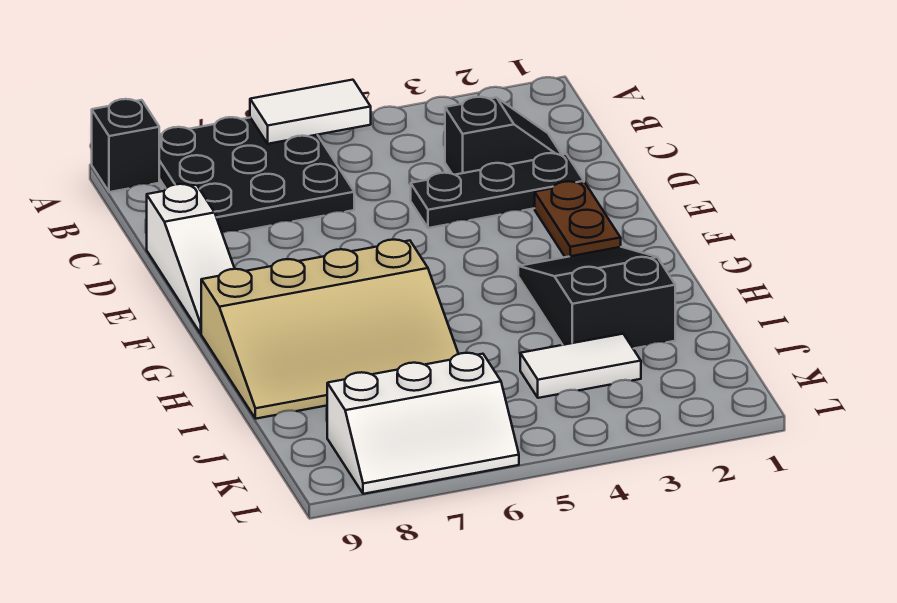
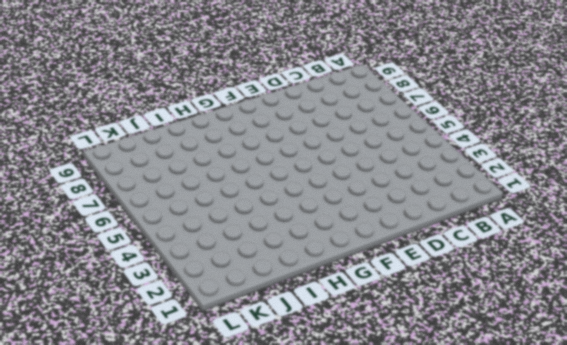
none -> black plate A6:C8 level 1
none -> black brick A9 level 1

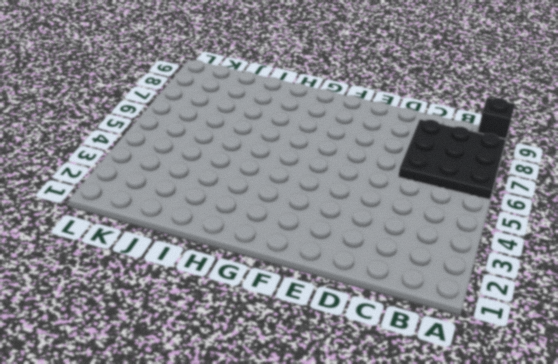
none -> black slope C2:C3 level 1 top 3
none -> black plate D2:D4 level 1

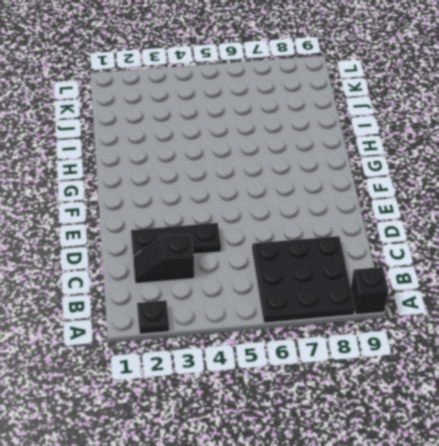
black plate A2 level 1 -> none
none -> white slope D9:F9 level 1 top D
none -> brown plate E2:F2 level 1

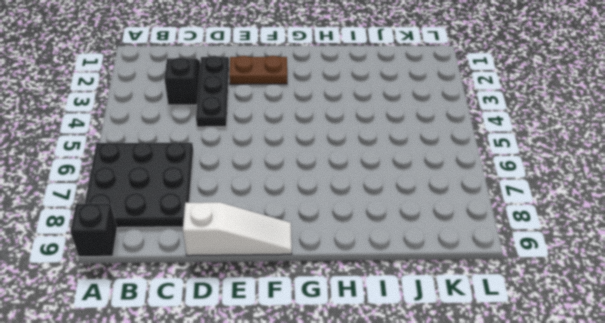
none -> black slope G2:I3 level 1 top I
none -> tan slope G6:I9 level 1 top G

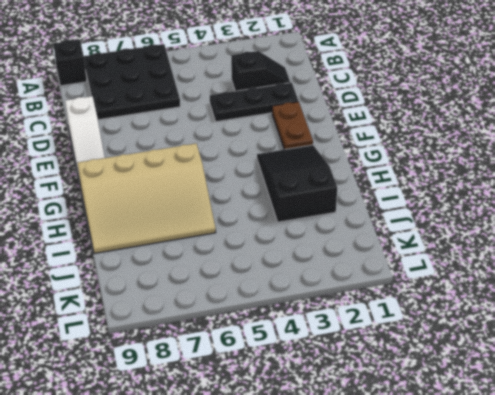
none -> white tile J3:J4 level 1
none -> white slope K6:L8 level 1 top K

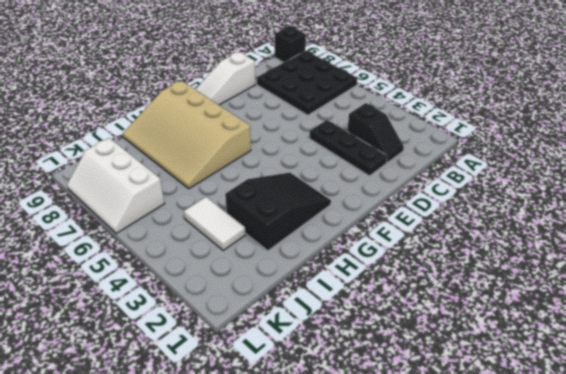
none -> brown plate E2:F2 level 1
none -> white tile A5:A6 level 2

